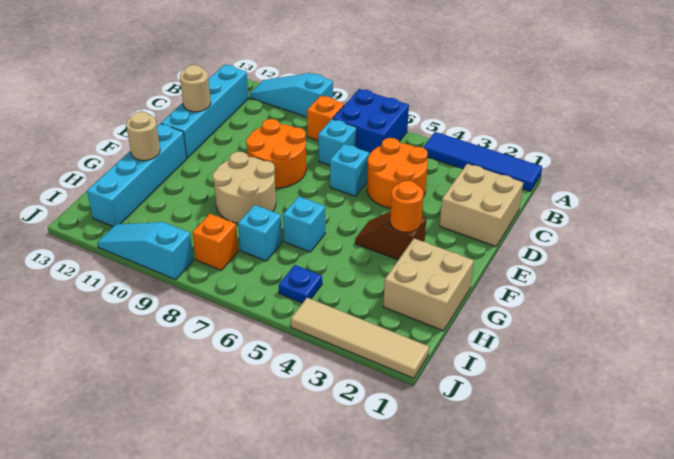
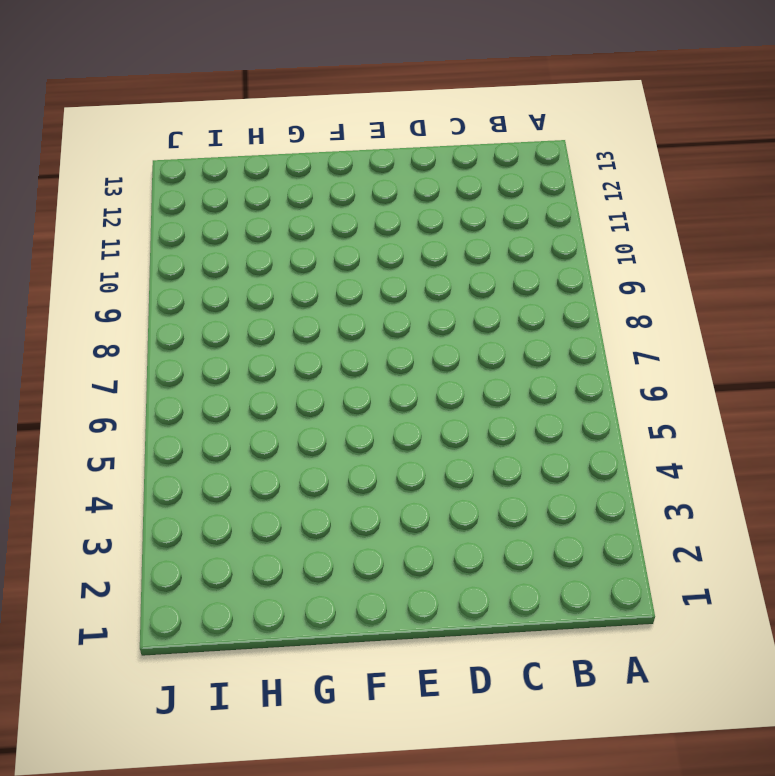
none -> blue tile A1:A4 level 1
none -> blue brick A6:B7 level 1
none -> cyan slope A9:A11 level 1 top 9

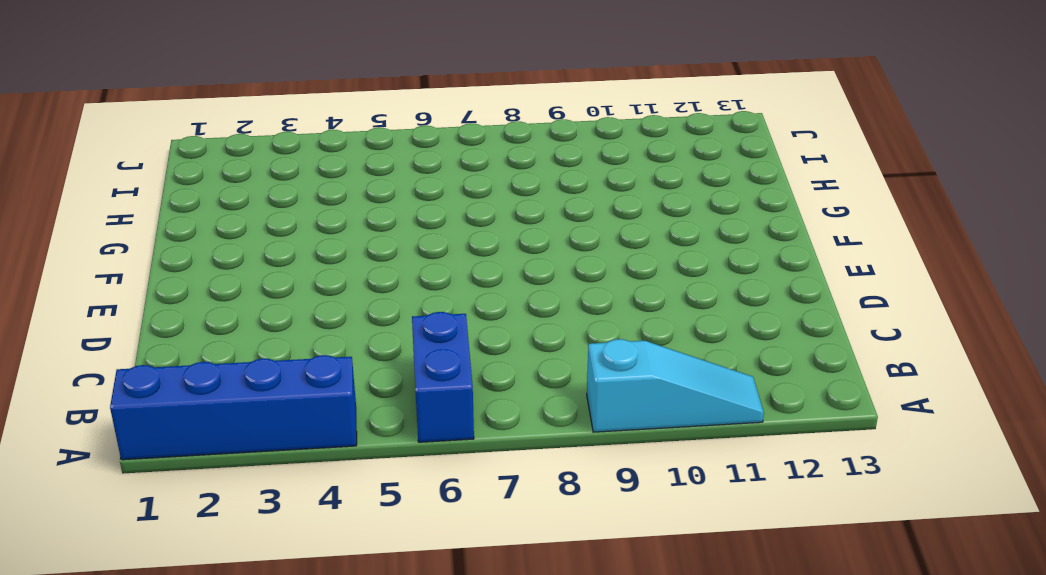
blue brick A1:A4 level 1 -> blue tile A1:A4 level 1
blue brick A6:B6 level 1 -> blue brick A6:B7 level 1
none -> orange brick B8 level 1
none -> cyan brick B12:E12 level 1
none -> tan brick C1:D2 level 1

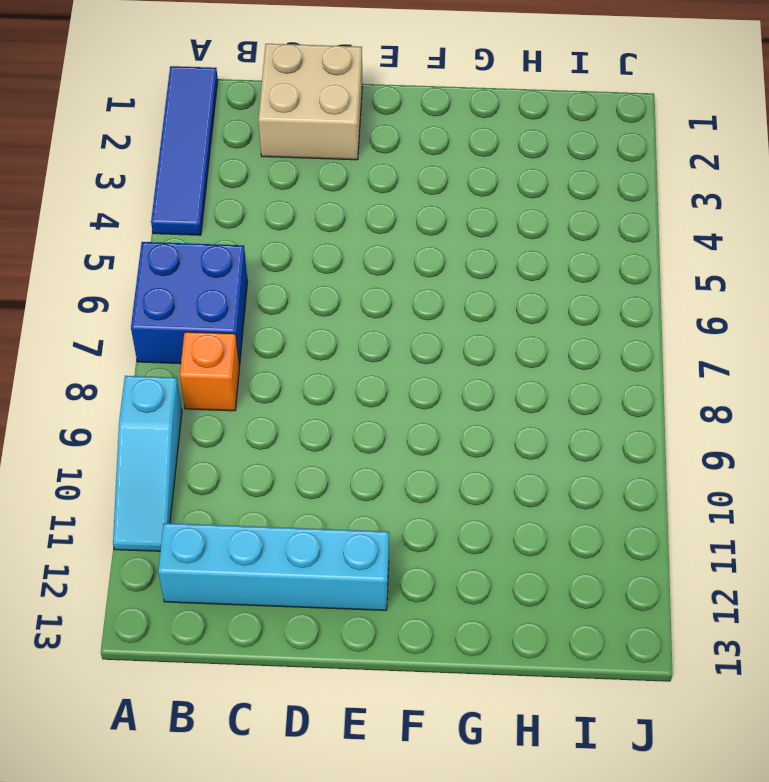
none -> orange round brick C4:D5 level 1
none -> cyan brick C7 level 1
none -> cyan brick D6 level 1

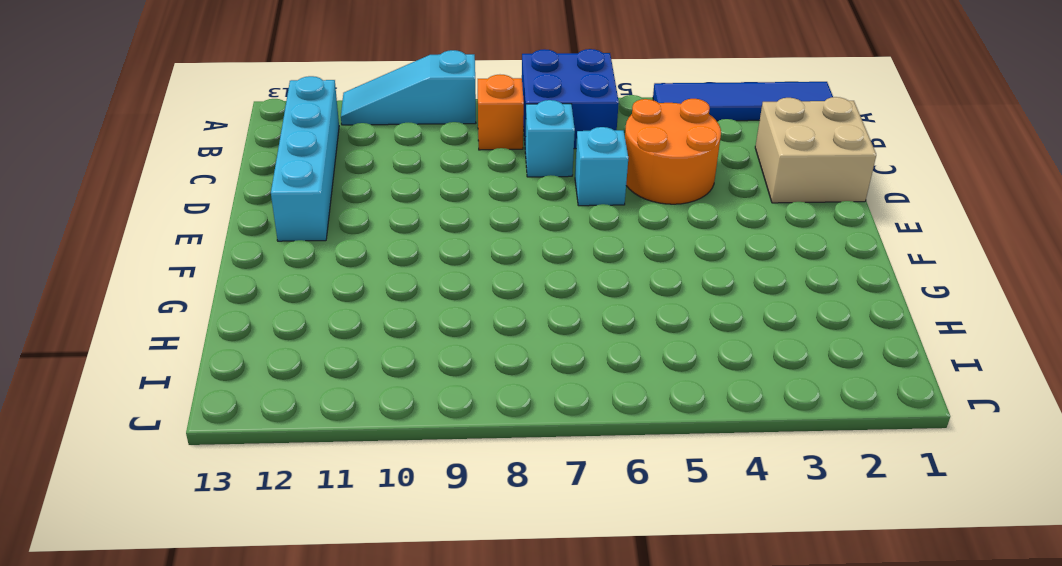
none -> orange round brick D8:E9 level 1
none -> brown slope F3:F4 level 1 top 3
none -> tan round brick F8:G9 level 1

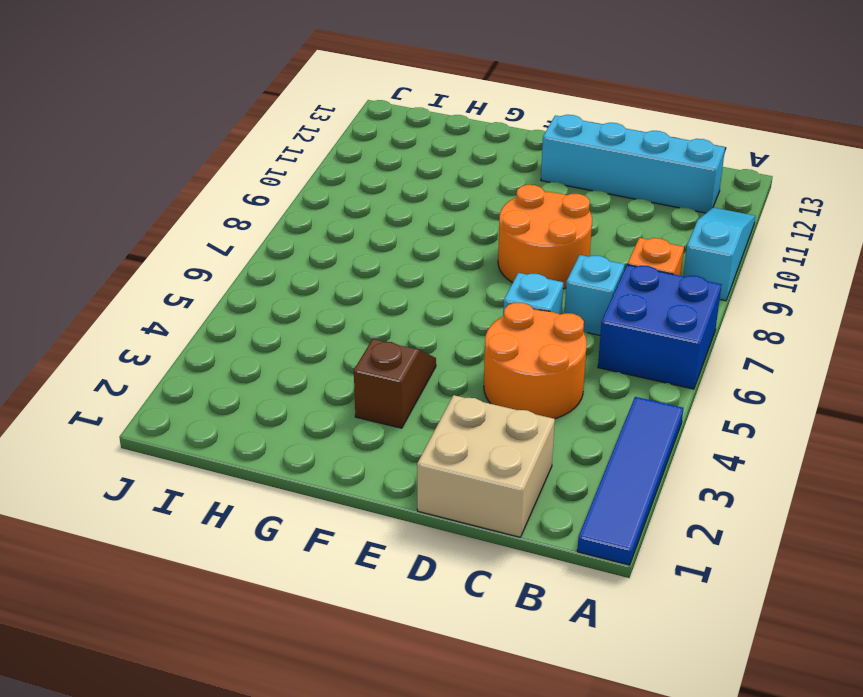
none -> tan round brick F8:G9 level 1
none -> cyan brick F12:I12 level 1
none -> tan brick G1:H2 level 1

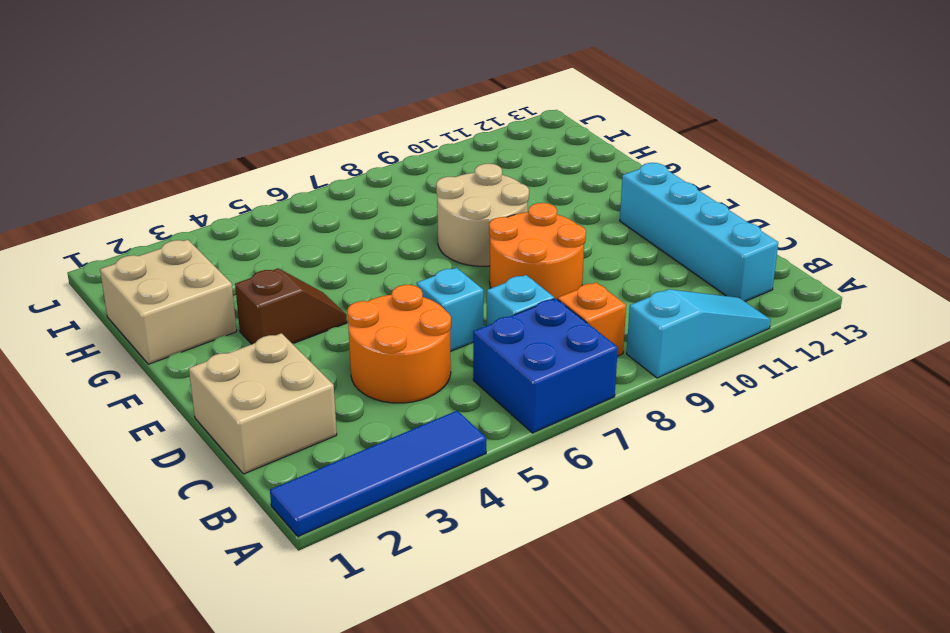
none -> cyan brick F12:I12 level 1
none -> cyan brick G6 level 1
none -> cyan brick H7 level 1

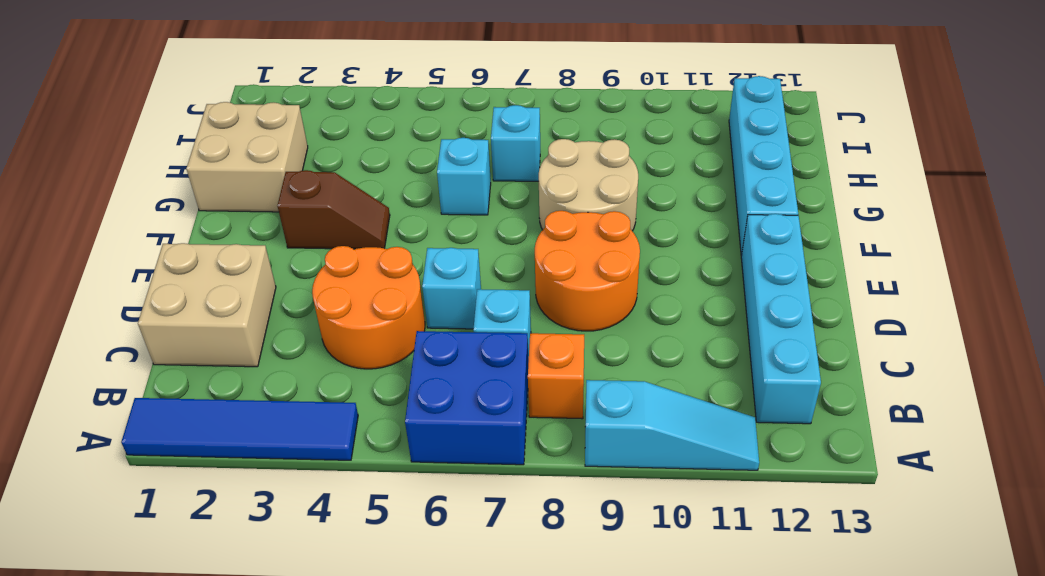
none -> blue plate I5 level 1
none -> orange brick I8 level 1
none -> tan tile J1:J4 level 1

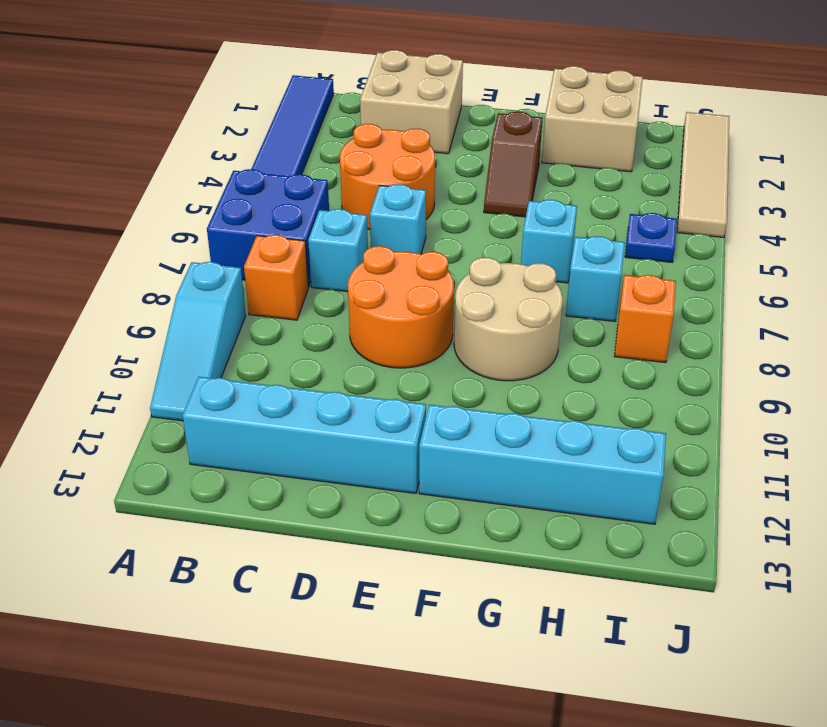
none -> cyan slope J9:J11 level 1 top 9
none -> tan round brick D12 level 2
none -> orange round brick F3 level 2

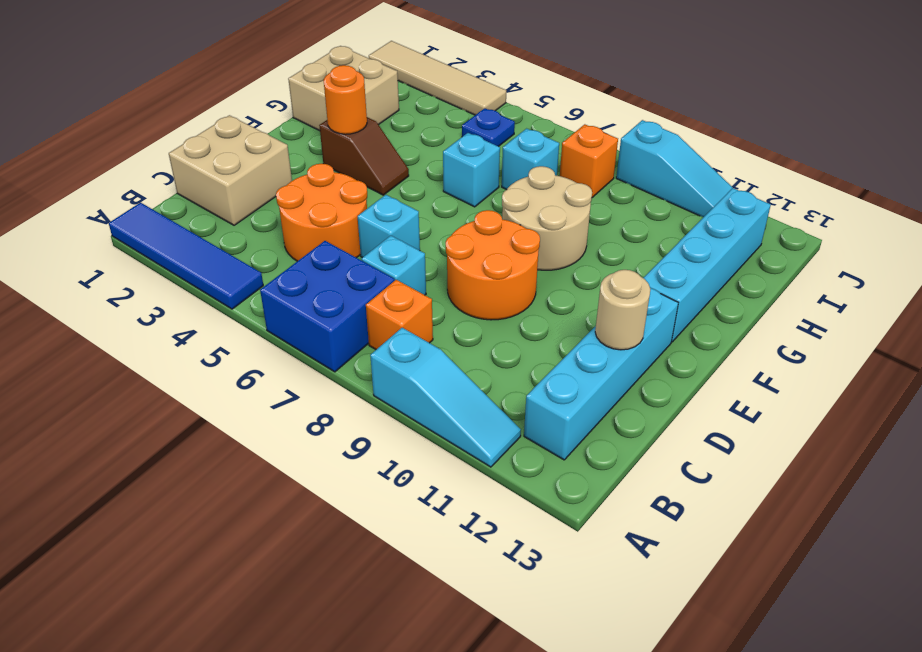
none -> tan round brick G12 level 2

